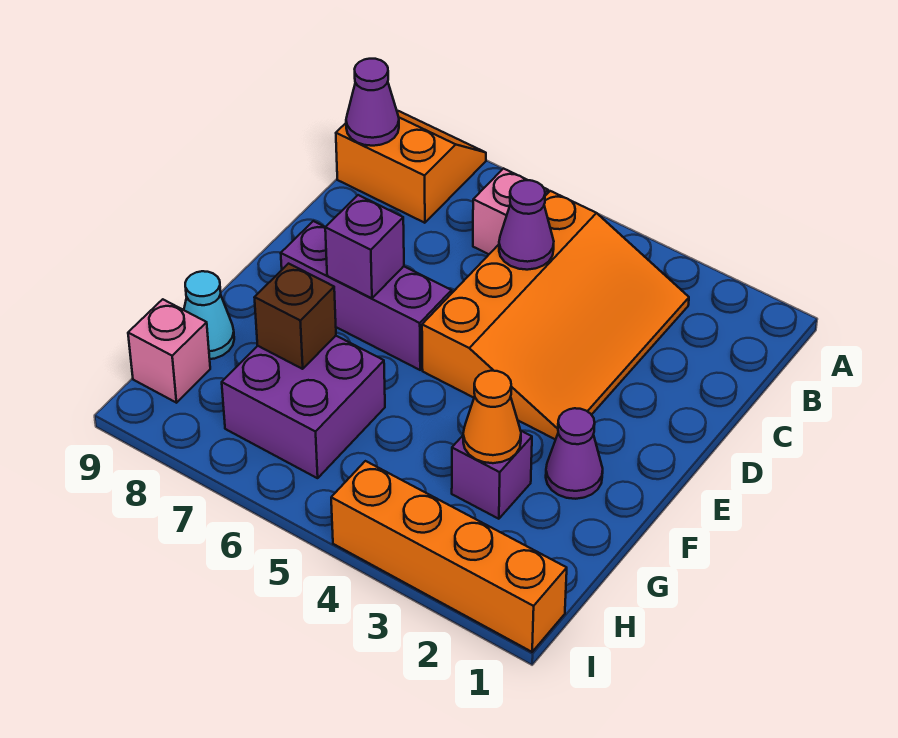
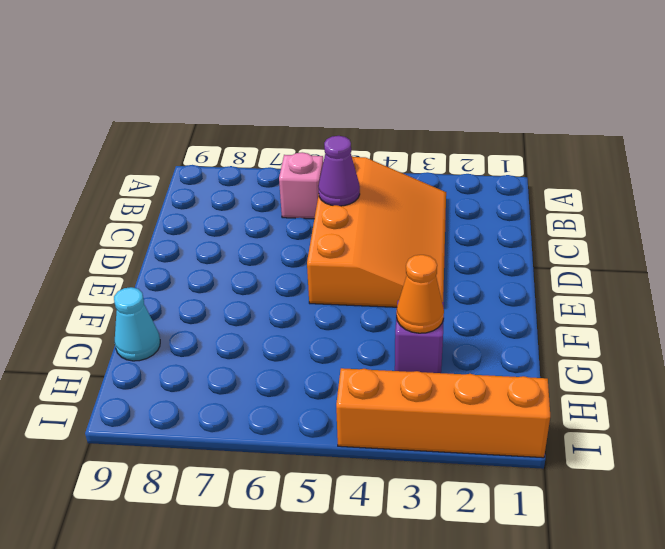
none -> orange slope A8:B9 level 1 top B
none -> purple brick E6:E8 level 1
none -> purple cone F2 level 1

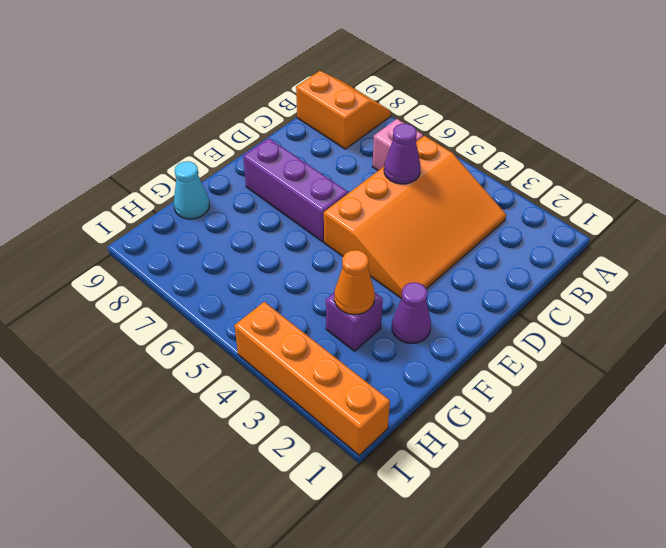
none -> purple brick G6:H7 level 1
none -> pink brick H9 level 1
none -> purple cone B9 level 2

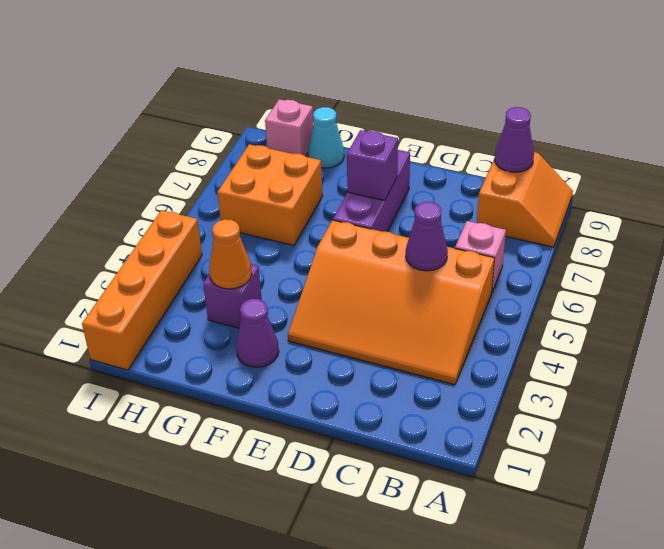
orange brick G6:H7 level 1 -> purple brick G6:H7 level 1
none -> brown brick G7 level 2

